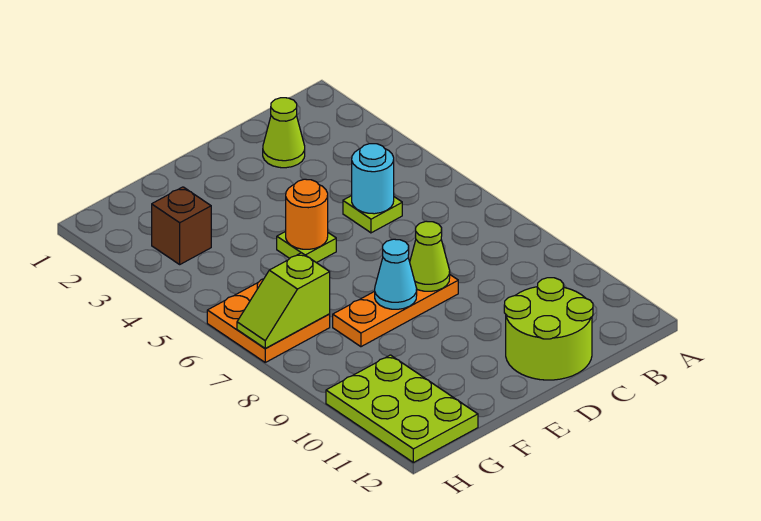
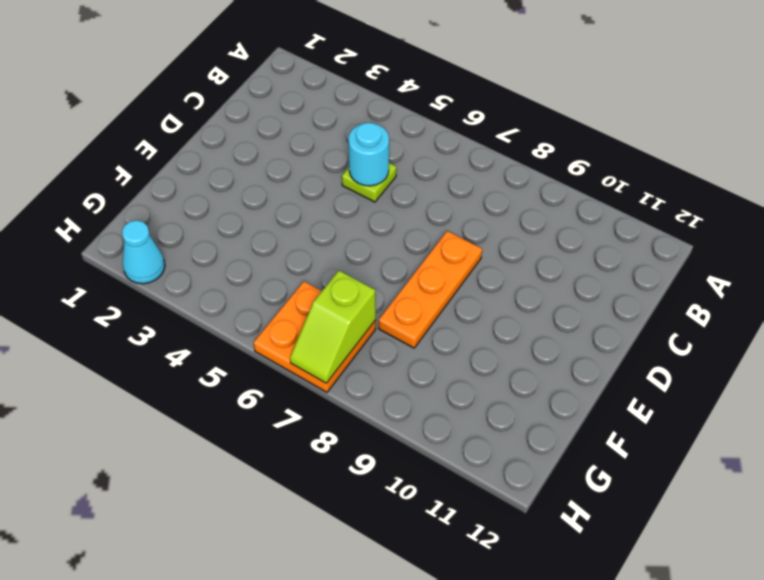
cyan cone H2 level 1 -> cyan cone E8 level 2
none -> lime cone C2 level 1
none -> lime round brick C11:D12 level 1
none -> lime plate E5 level 1

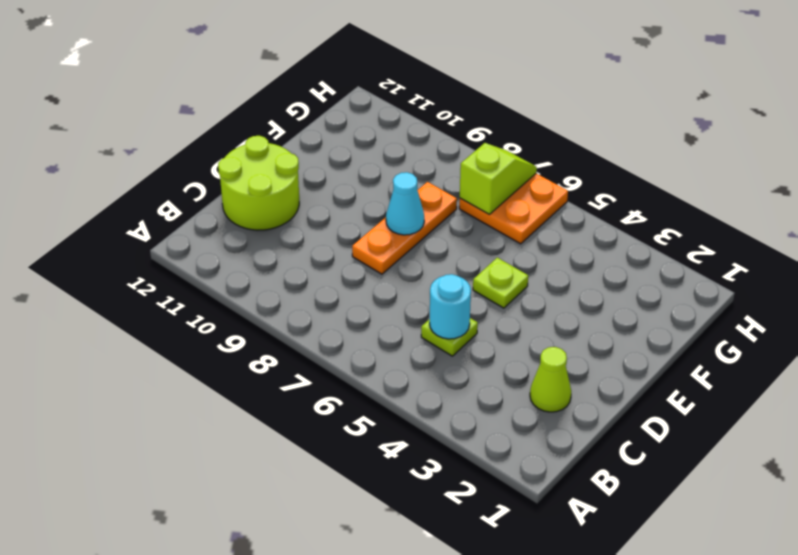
none -> brown brick G3 level 1
none -> lime plate G10:H12 level 1
none -> lime cone D8 level 2

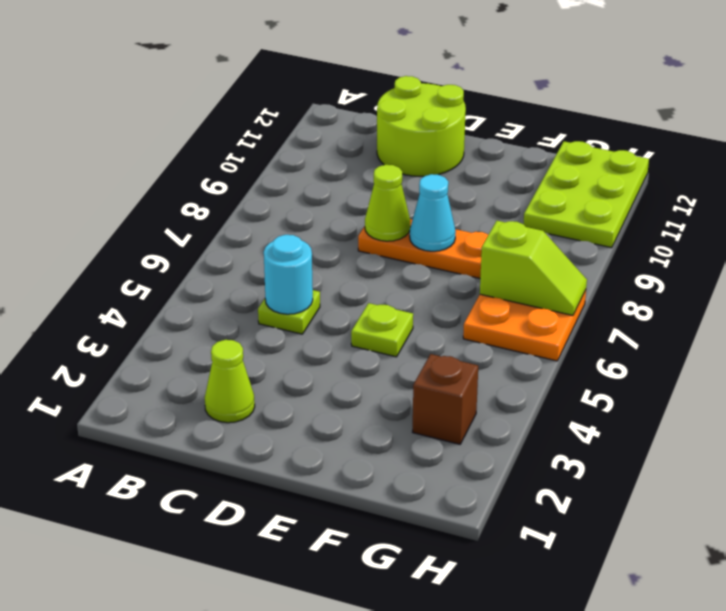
none -> orange round brick E5 level 2

